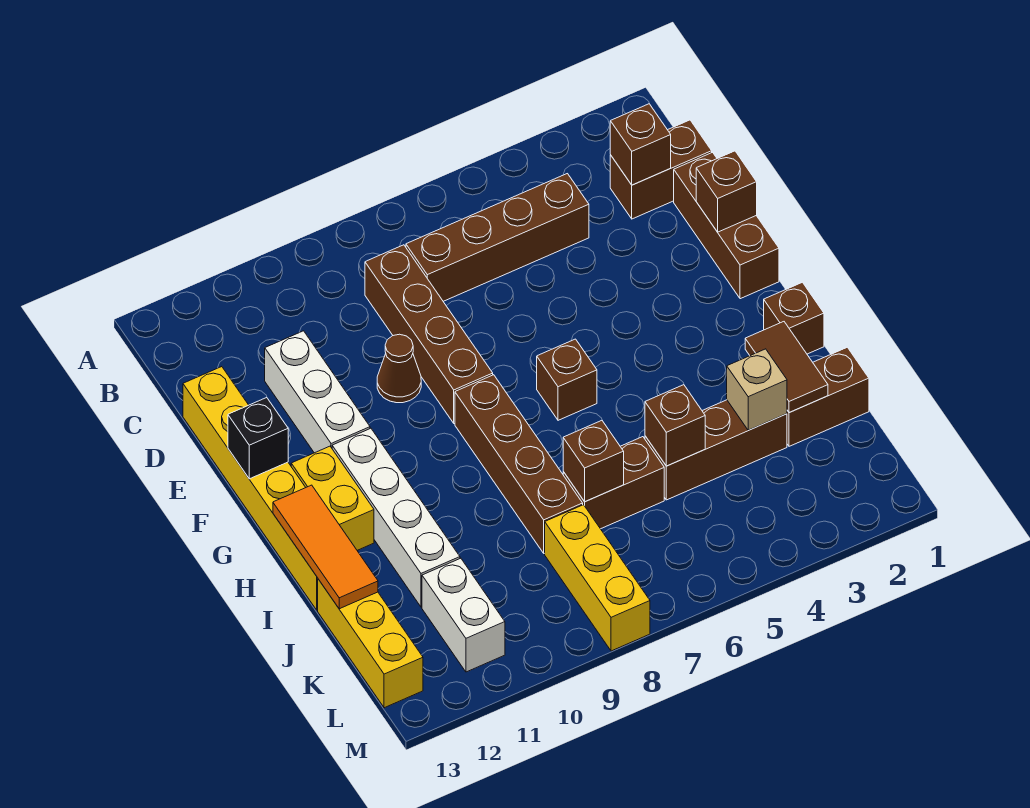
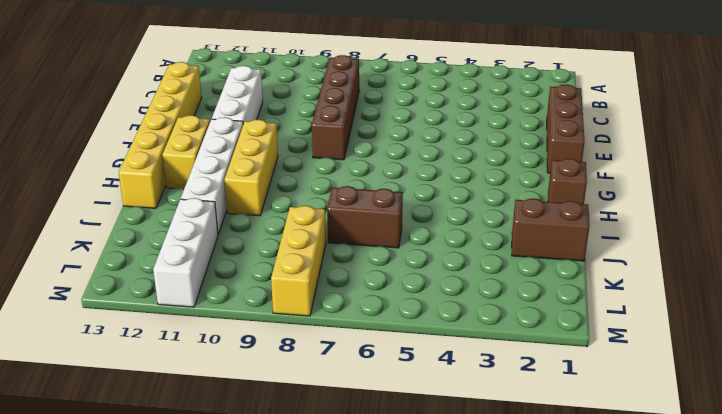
yellow brick G10:I10 level 1 -> yellow brick J13:L13 level 1
white brick K11:M11 level 1 -> white brick K11:L11 level 1
none -> brown brick C1:C2 level 1
none -> brown brick C4:C7 level 1
none -> brown cone E9 level 1

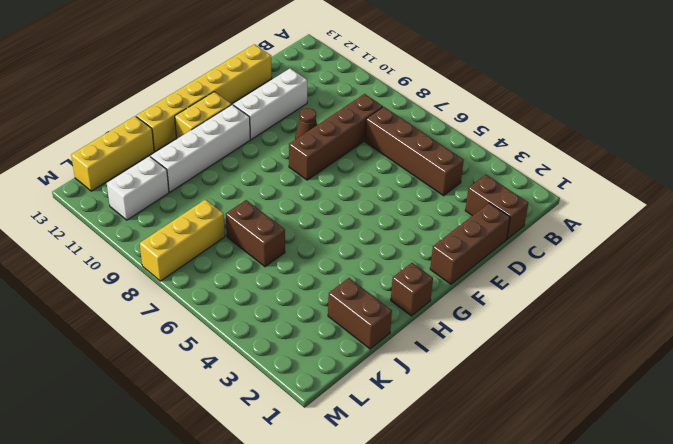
none -> brown brick G6 level 1
none -> brown brick G8:J8 level 1
none -> brown brick J3:J5 level 1

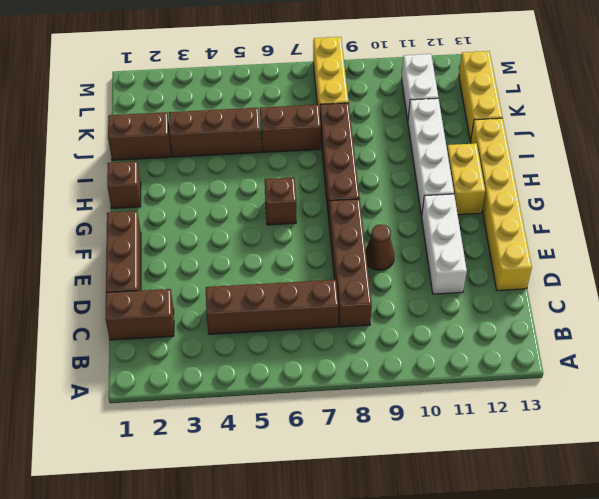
none -> brown brick C2 level 2
none -> brown brick E1 level 2
none -> black brick F13 level 2

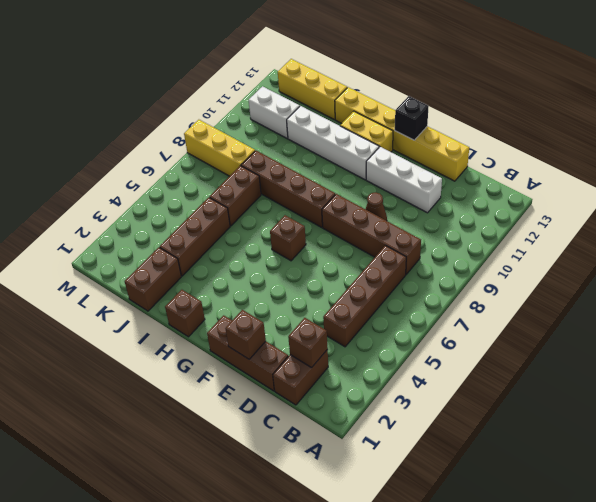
none -> orange tile H13:J13 level 2
none -> brown tile I2:J2 level 2
none -> tan brick J3 level 2

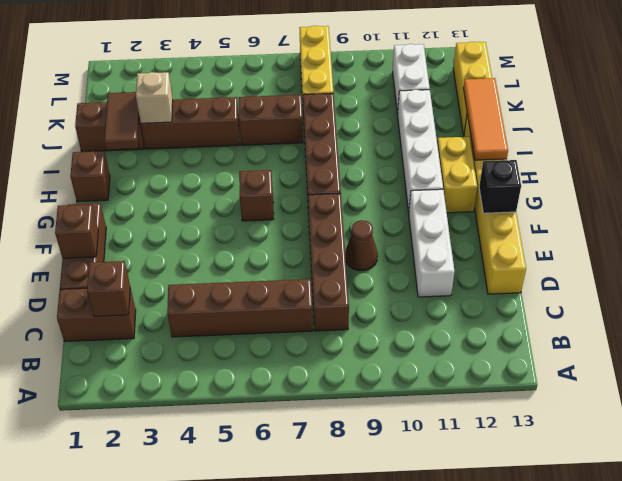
none -> brown brick J5 level 2
none -> brown brick J7 level 2

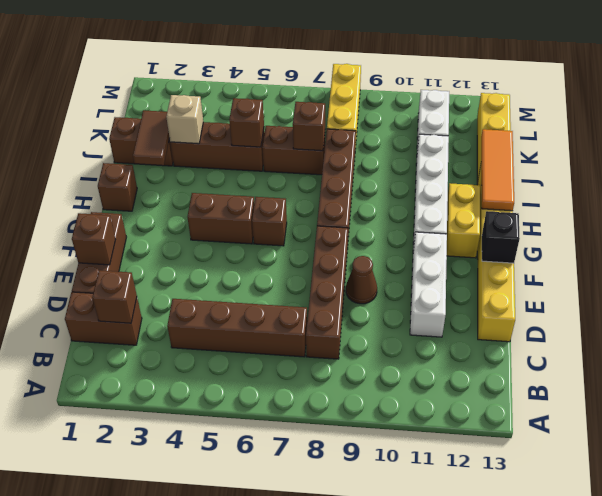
brown brick G4:G5 level 1 -> none

